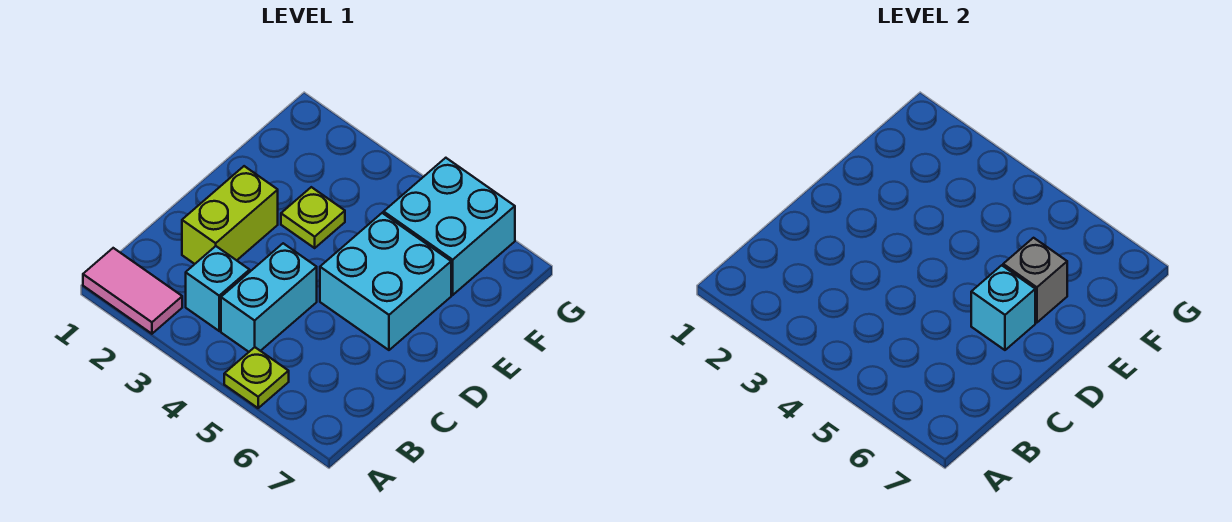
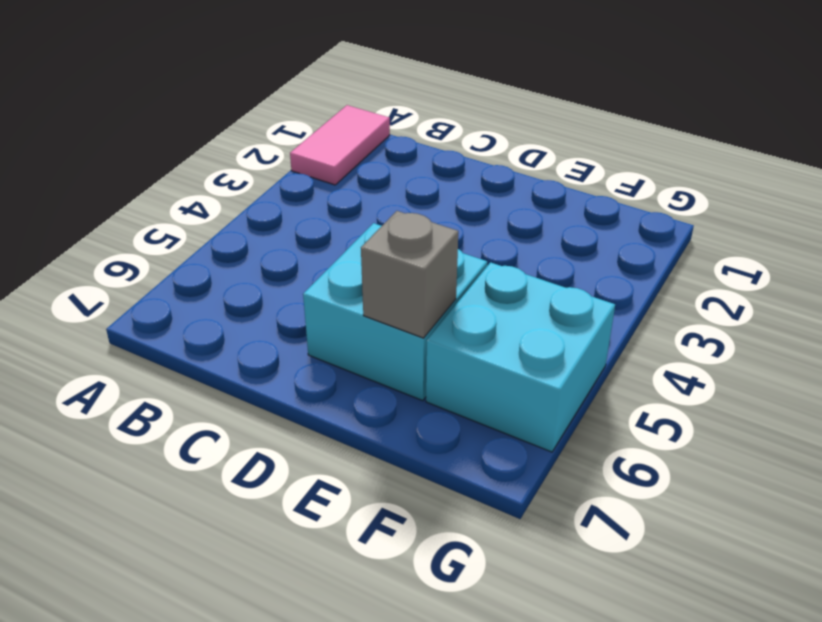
none -> lime plate A5 level 1
none -> cyan brick B3 level 1

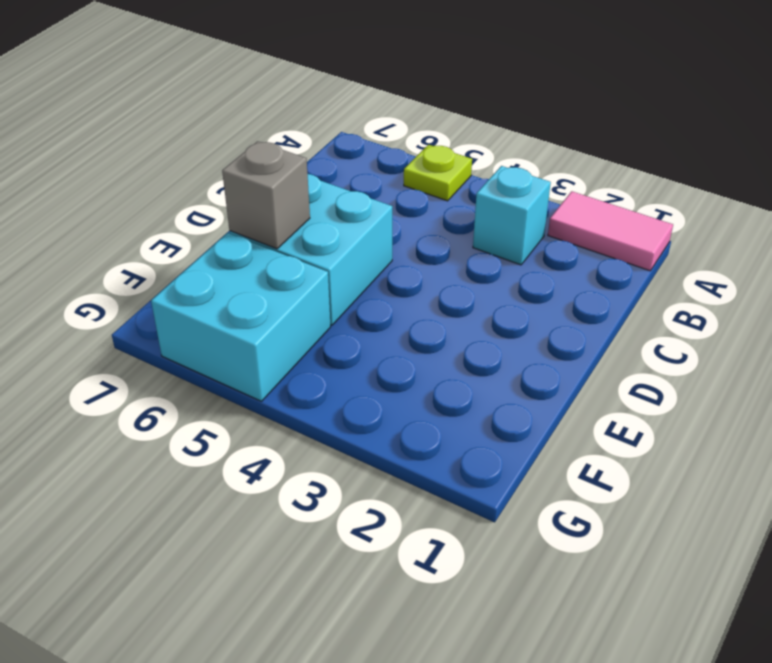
none -> cyan brick B4:C4 level 1
none -> lime brick C2:D2 level 1

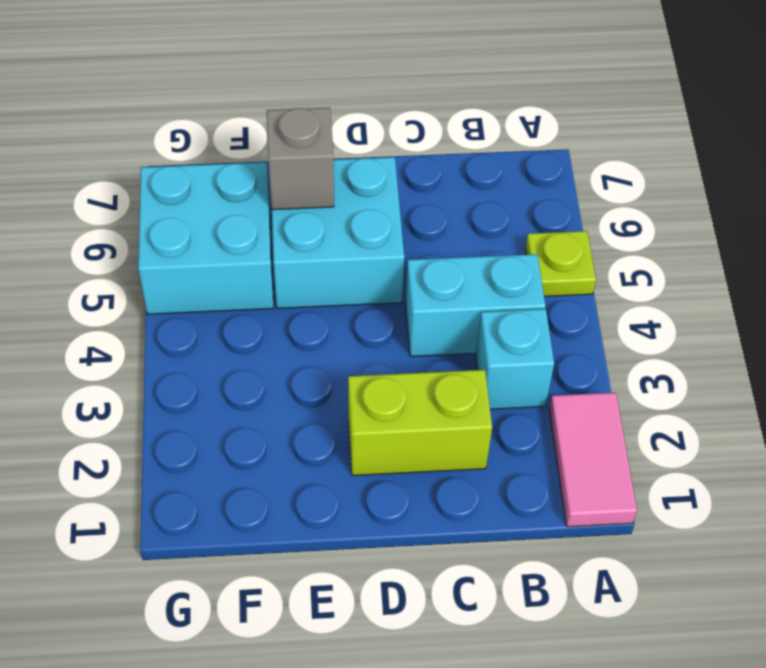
none -> lime plate E3 level 1
none -> cyan brick D6 level 2

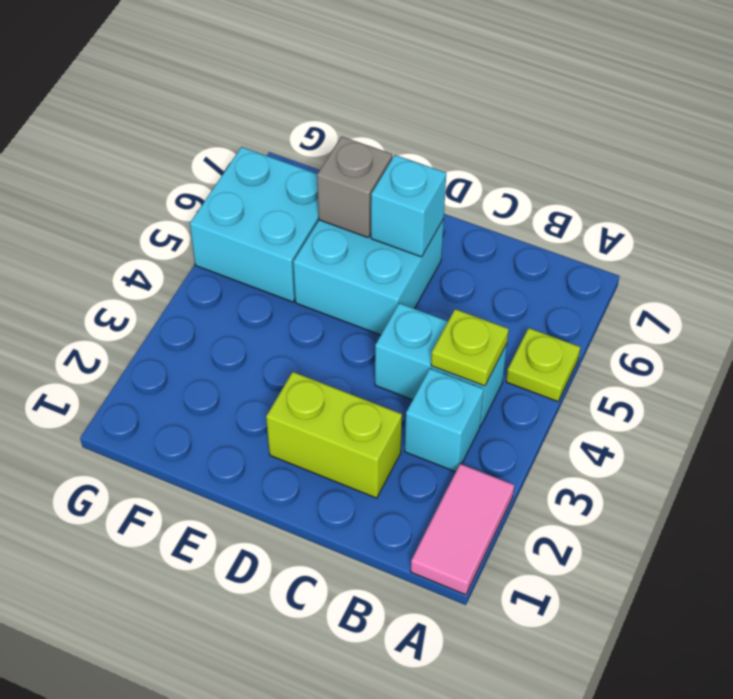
lime plate B4 level 2 -> lime plate E3 level 1

